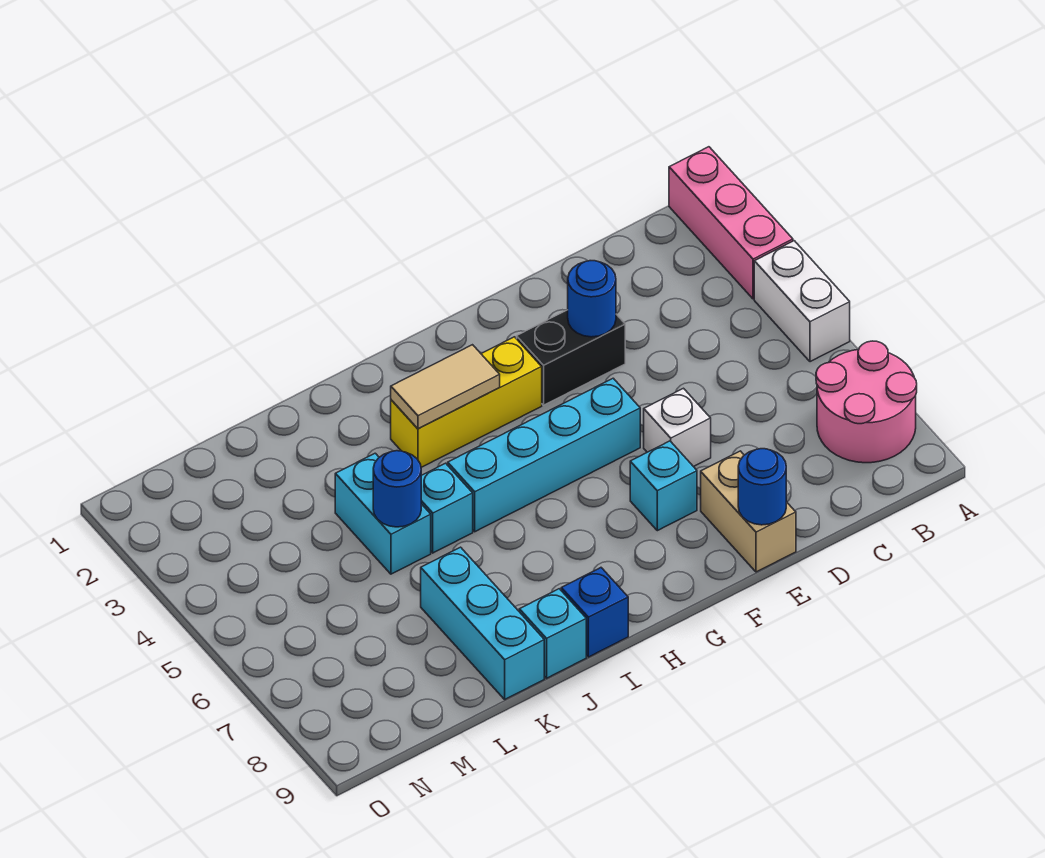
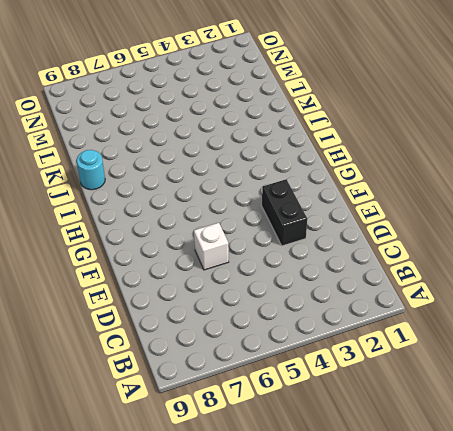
cyan round brick J9 level 1 -> cyan brick J9 level 1
none -> pink brick A1:A3 level 1
none -> white brick A4:A5 level 1
none -> pink round brick A7:B8 level 1

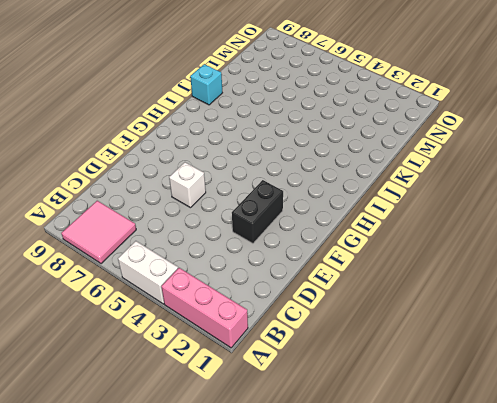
pink tile A7:B8 level 1 -> pink round brick A7:B8 level 1
none -> tan brick E8:E9 level 1
none -> cyan brick F5:I5 level 1
none -> cyan brick F7 level 1

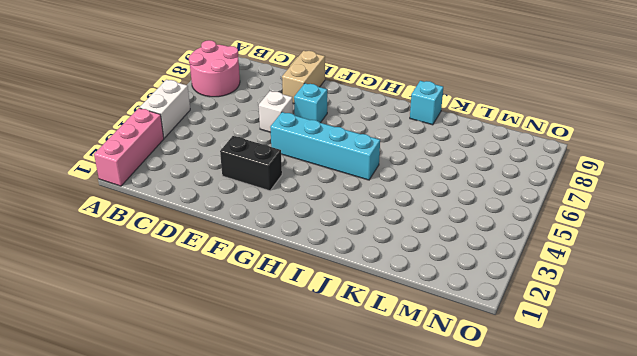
none -> yellow brick G3:I3 level 1
none -> blue brick I9 level 1
none -> cyan brick J5 level 1

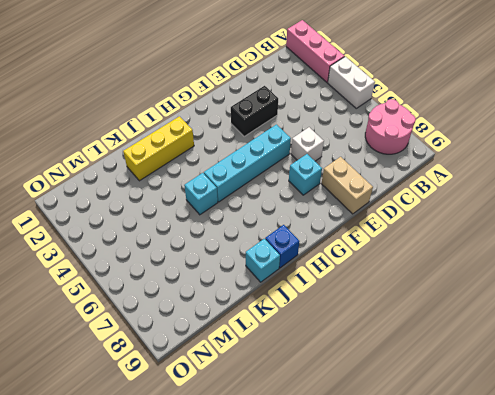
yellow brick I2:K2 level 1 -> yellow brick G3:I3 level 1
none -> cyan brick K4:K5 level 1
none -> cyan brick K7:K9 level 1
none -> blue round brick E3 level 2

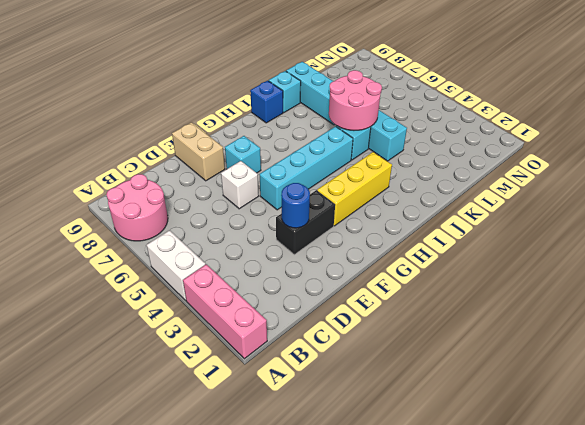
pink round brick J5:K6 level 2 -> blue round brick K5 level 2
none -> blue round brick E9 level 2
none -> tan tile H3:I3 level 2

